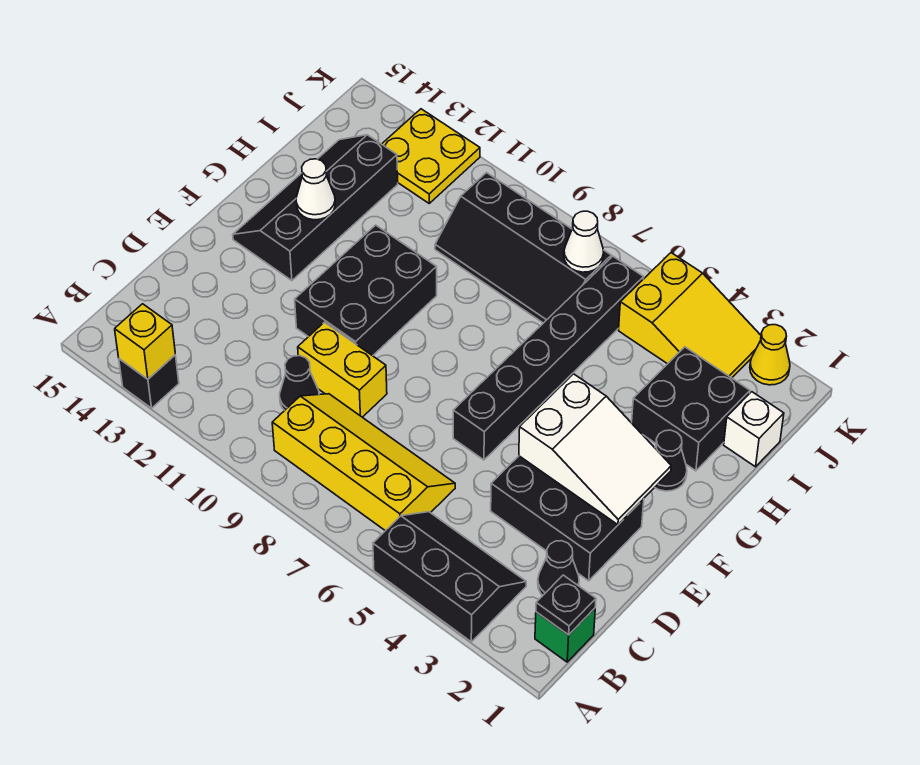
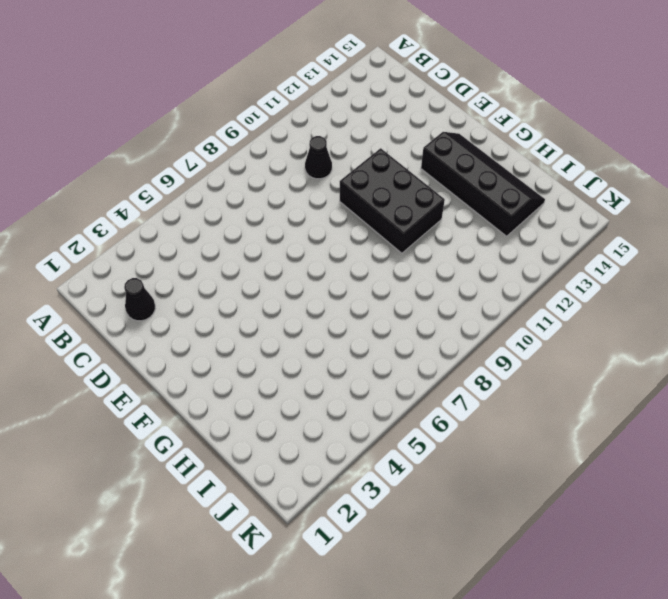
none -> black slope A3:B5 level 1 top A
none -> black brick A13 level 1
none -> green brick B1 level 1

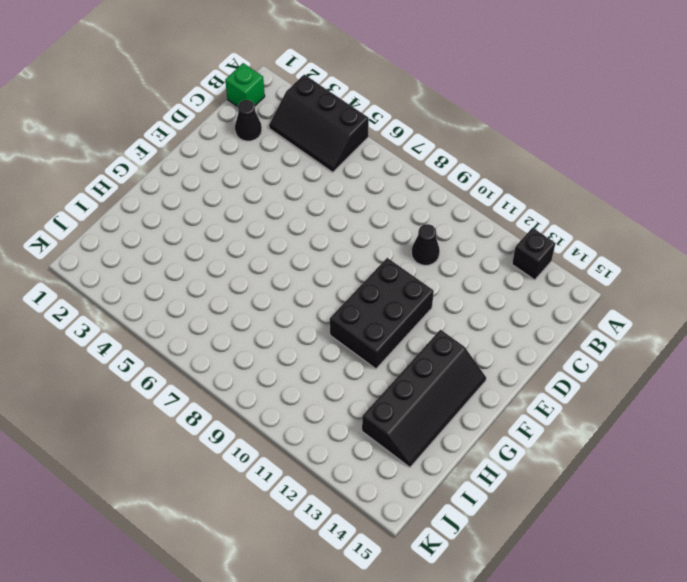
none -> yellow slope B6:C9 level 1 top B
none -> black brick D2:E4 level 1
none -> yellow brick D9:D10 level 1

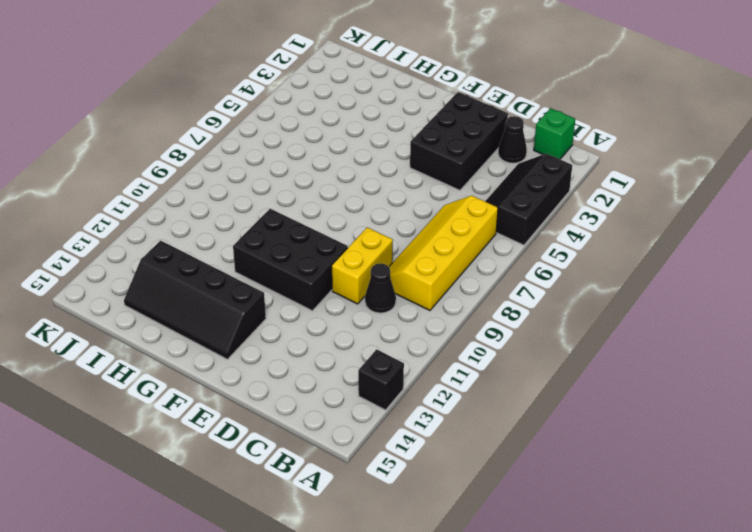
none -> black brick E6:J6 level 1
none -> black cone G2 level 1
none -> black brick H2:I3 level 1

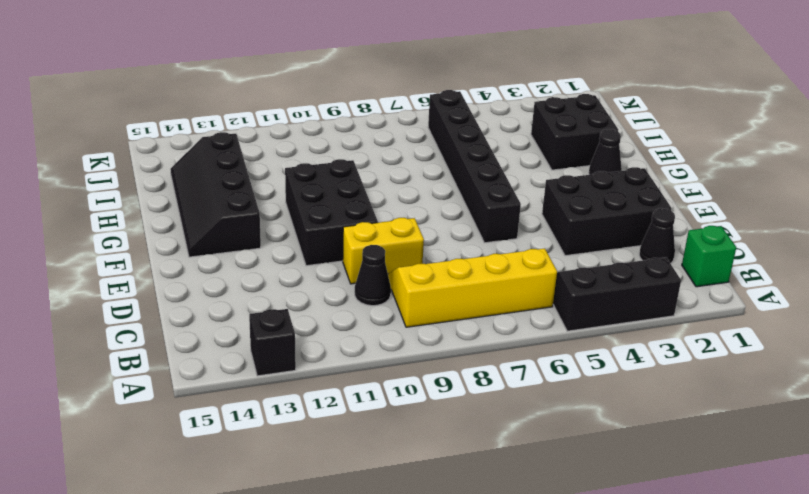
none -> white brick I1 level 1
none -> black slope I7:J10 level 1 top J
none -> yellow slope J3:K5 level 1 top 5

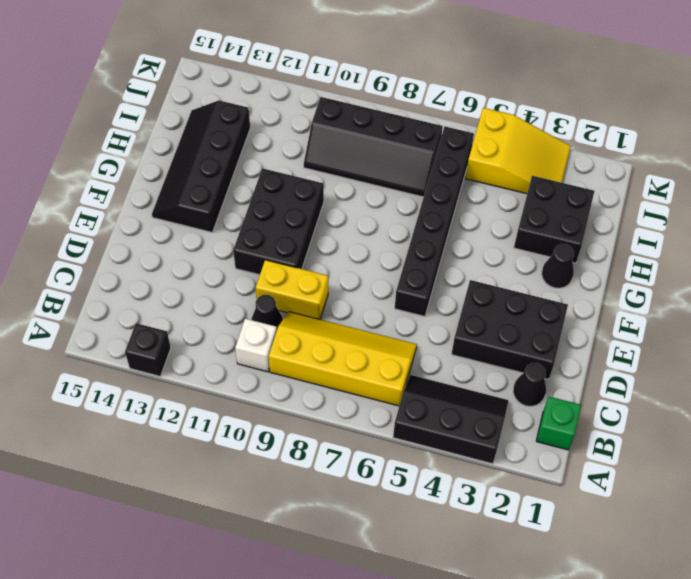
white brick B10 level 1 -> white brick I1 level 1
none -> yellow plate J12:K13 level 1
none -> yellow cone K2 level 1
none -> yellow brick A13 level 2

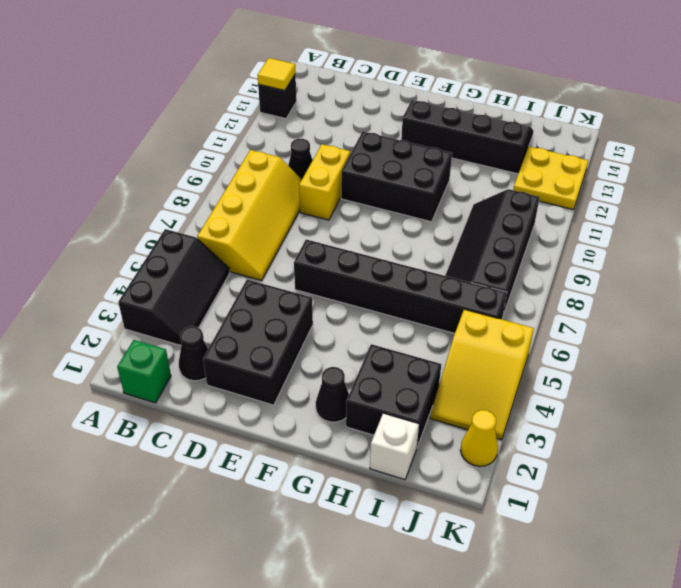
yellow tile A13 level 2 -> yellow brick A13 level 2
none -> black plate B1 level 2
none -> white slope E2:F4 level 2 top 4
none -> white cone G13 level 2

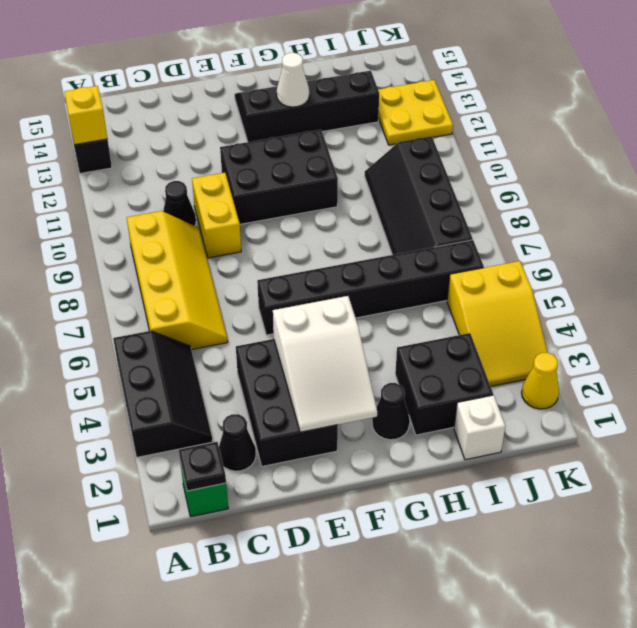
none -> white cone J7 level 2

